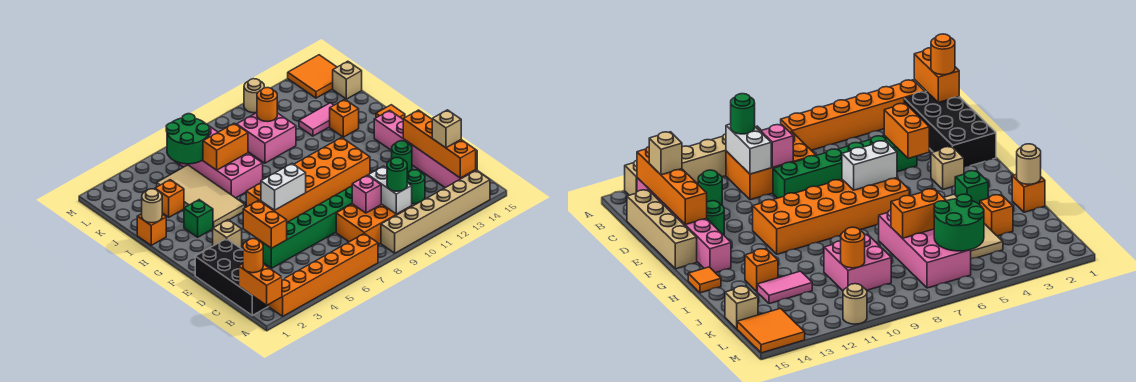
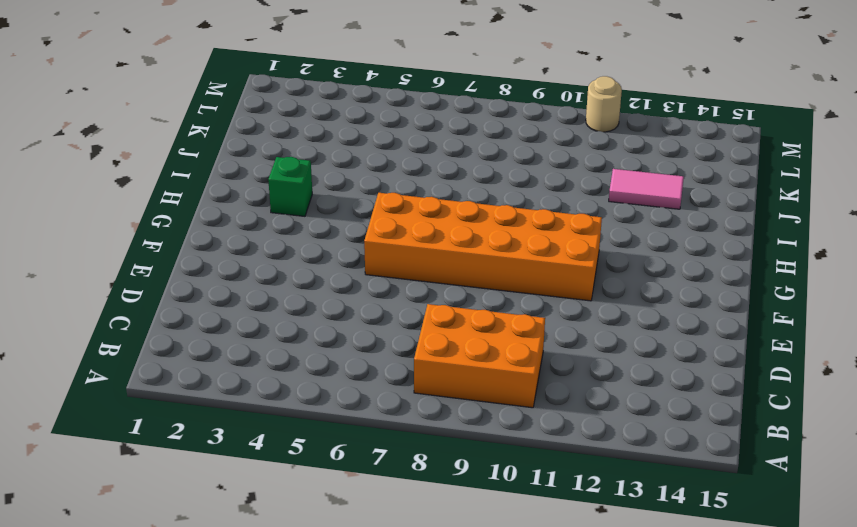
none -> orange brick A2:A7 level 1
none -> tan brick A9:A14 level 1
none -> black brick B1:E2 level 1
none -> pink brick B14:G14 level 1

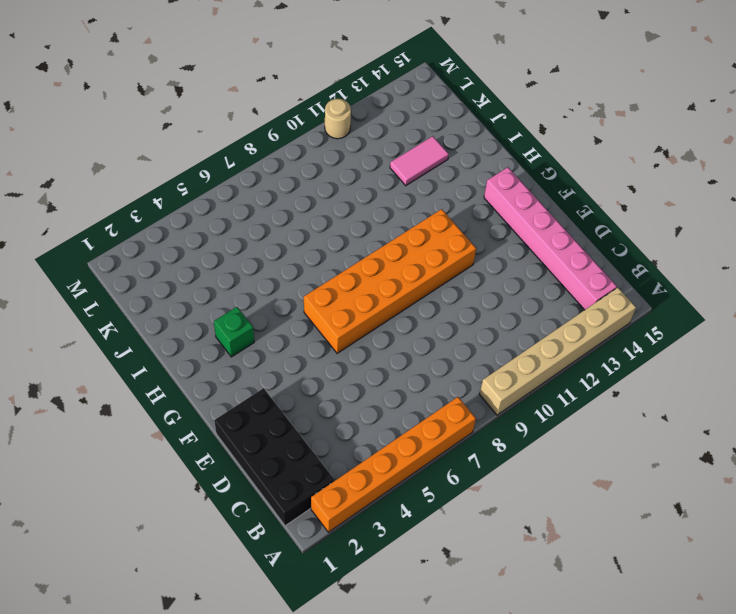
none -> orange brick B8:C10 level 1
none -> green round brick C12 level 1
none -> tan brick C15:F15 level 1
none -> green brick D4:D9 level 1

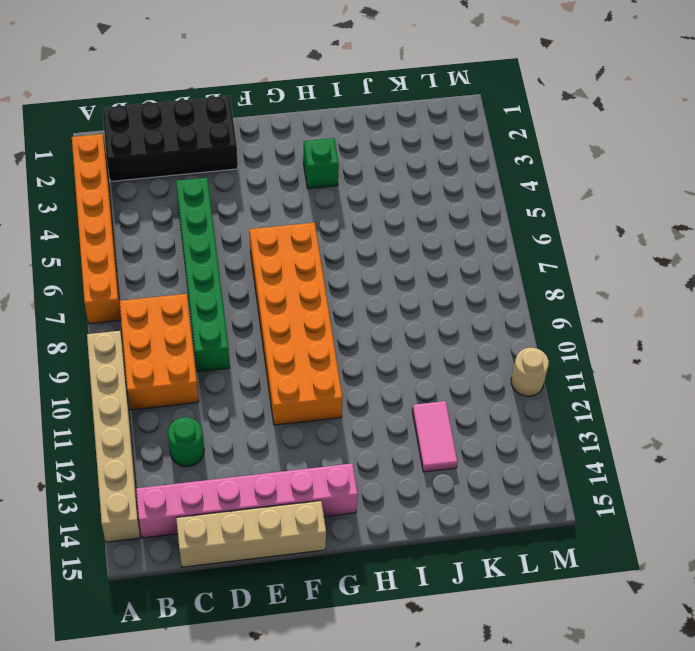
none -> green round brick E13 level 1
none -> tan brick F3 level 1
none -> tan tile H4:K5 level 1
none -> orange tile H15 level 1

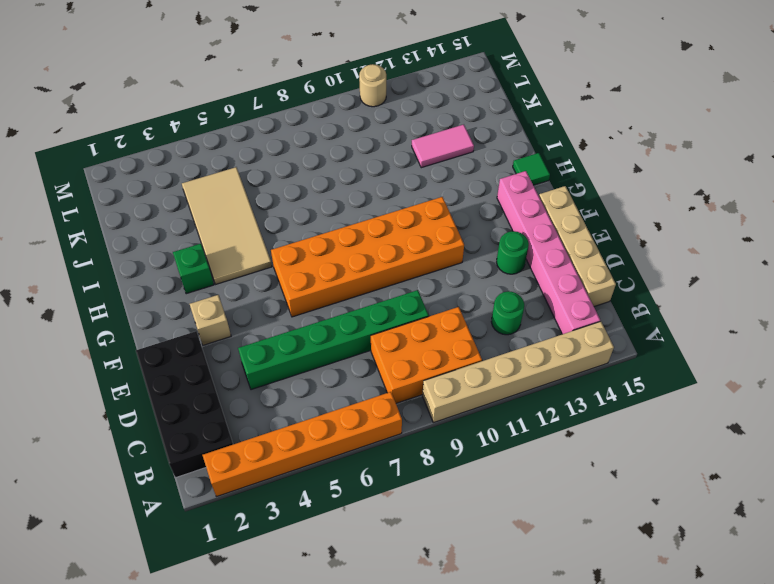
green tile H15 level 1 -> orange tile H15 level 1
none -> orange brick I1 level 1
none -> pink brick I6:L7 level 1
none -> orange brick I13 level 1
none -> orange brick J3 level 1

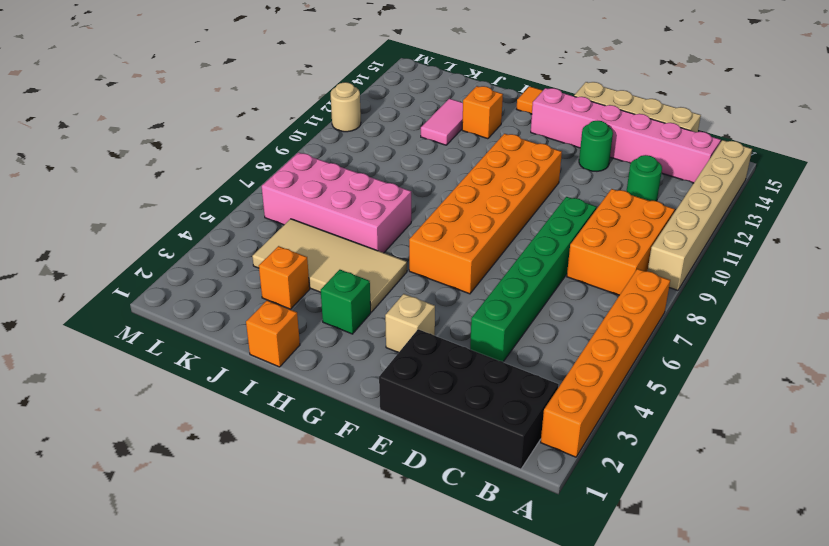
none -> pink brick J9:K10 level 1
none -> tan brick K15 level 1
none -> orange tile L14:M15 level 1
none -> orange brick A1:B1 level 2

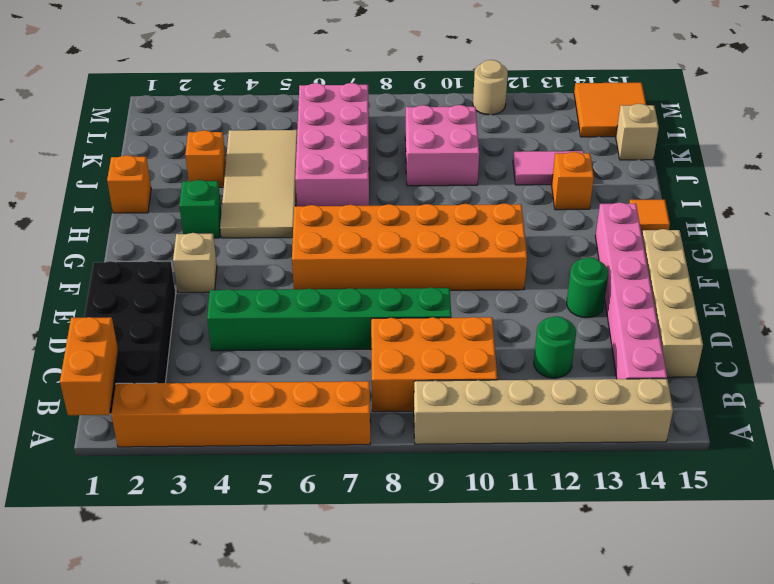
none -> white brick B10:C10 level 2
none -> orange brick B14:E14 level 2
none -> pink brick C9 level 2
none -> orange brick D4:E4 level 2

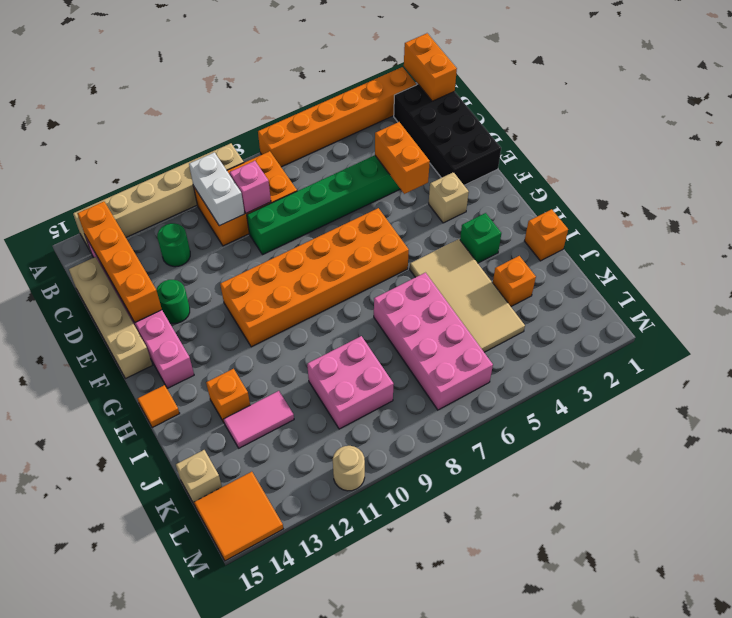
none -> white brick F6:F7 level 2
none -> tan round brick I1 level 2
none -> orange brick J6:J7 level 2
none -> green round brick K5:L6 level 2

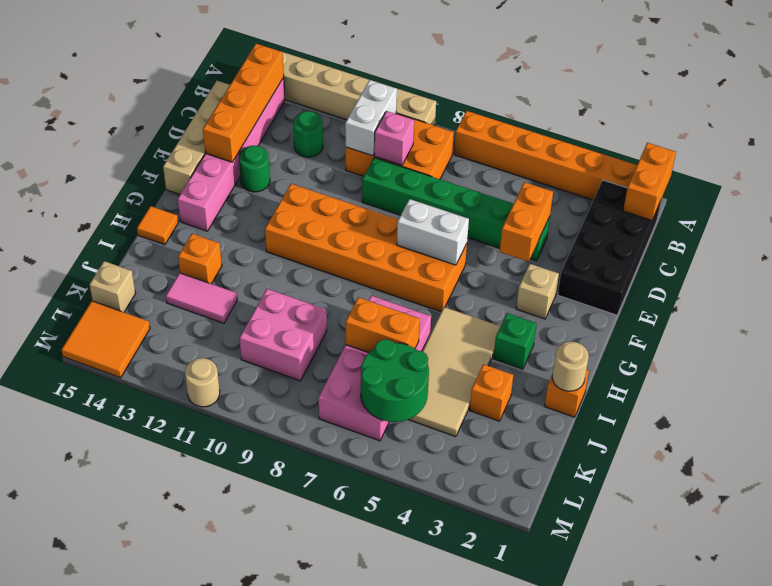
none -> orange round brick K10 level 2
none -> orange round brick B1 level 3
none -> green round brick B10 level 3
none -> tan brick C14 level 3

